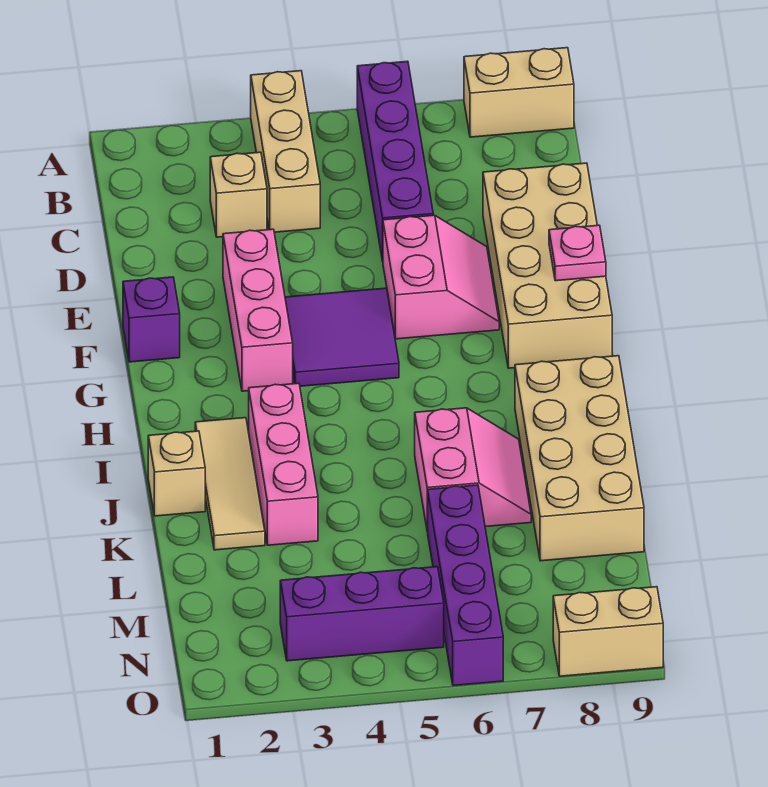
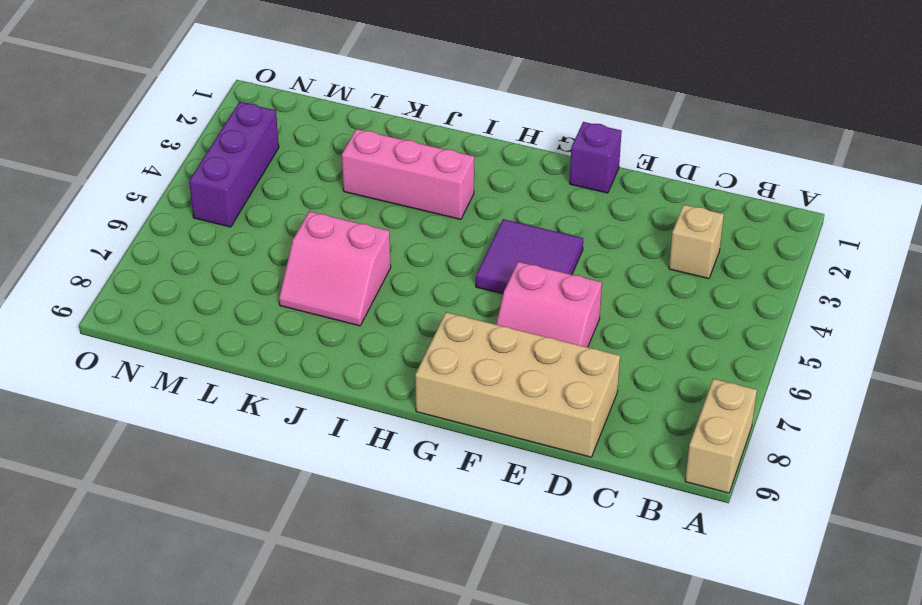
none -> tan brick A4:C4 level 1
none -> purple brick A6:D6 level 1
none -> pink brick E3:G3 level 1

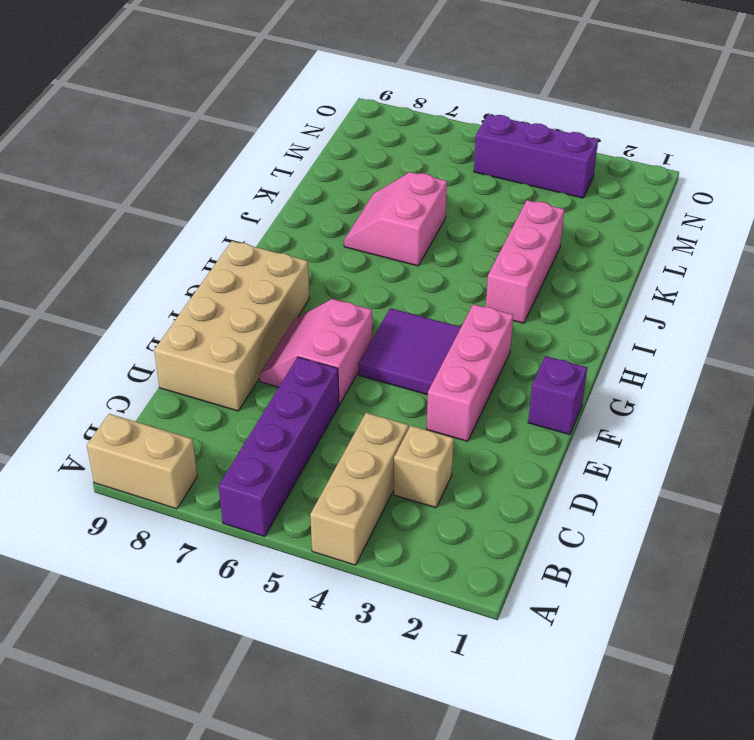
none -> tan tile I2:K2 level 1
none -> tan brick I8:L9 level 1
none -> tan brick J1 level 1

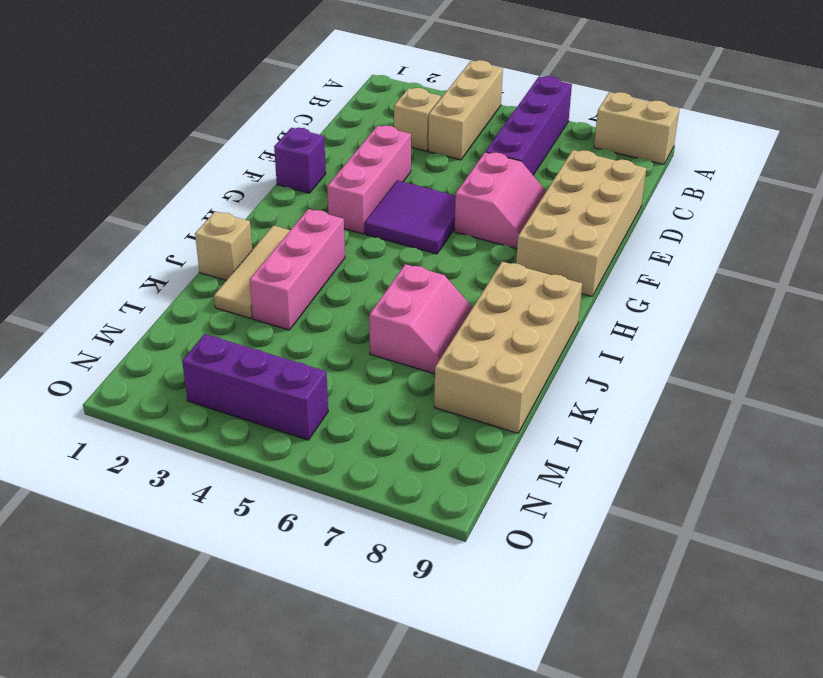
none -> purple brick L6:O6 level 1
none -> tan brick O8:O9 level 1
none -> pink plate F9 level 2

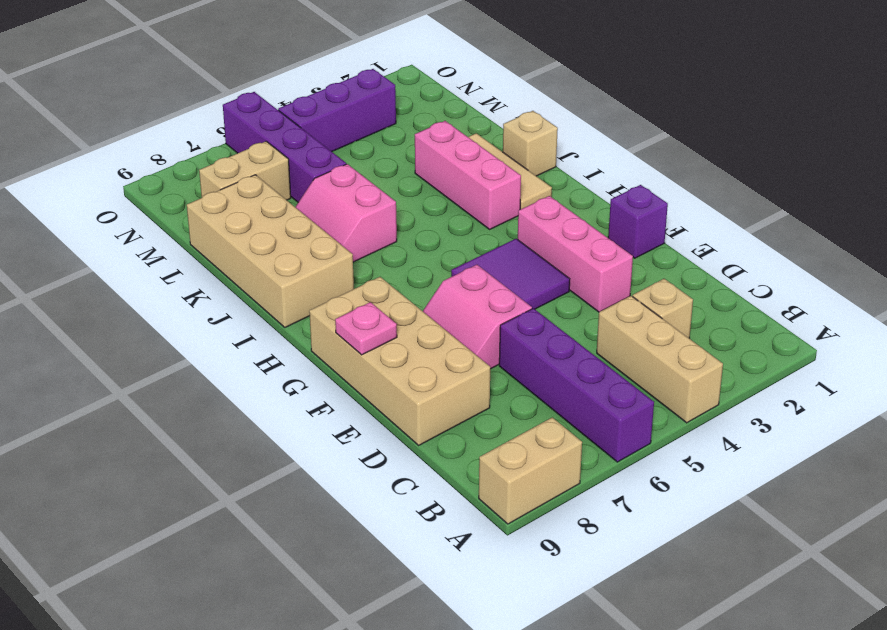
tan brick M7:M8 level 1 -> tan brick O8:O9 level 1

